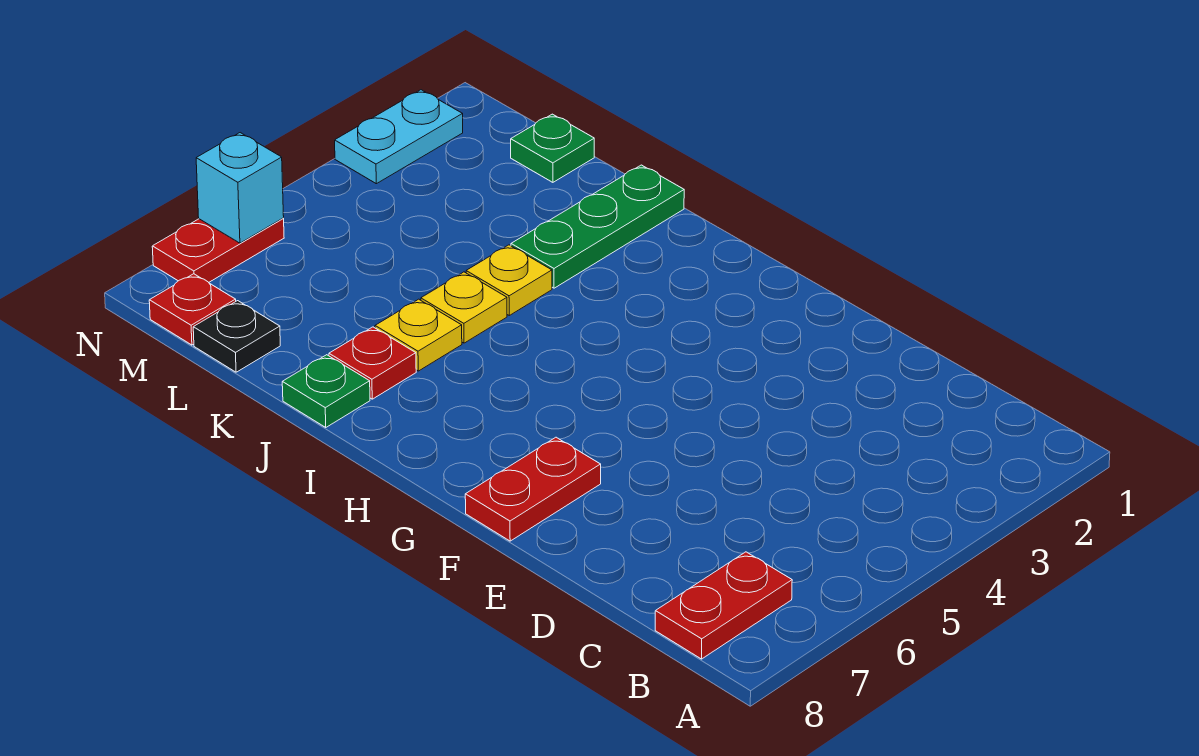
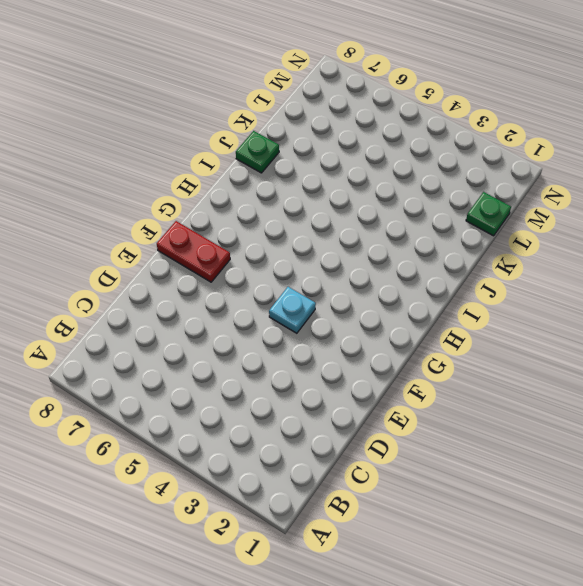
cyan plate F4 level 1 -> none
none -> red plate B7:B8 level 1
none -> green plate J1:J3 level 1
none -> yellow plate J4 level 1

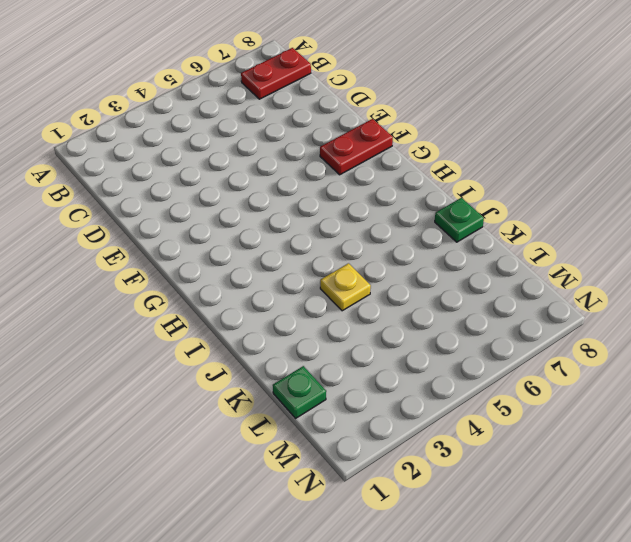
none -> green plate J1:J3 level 1
none -> yellow plate J5 level 1
none -> yellow plate J6 level 1

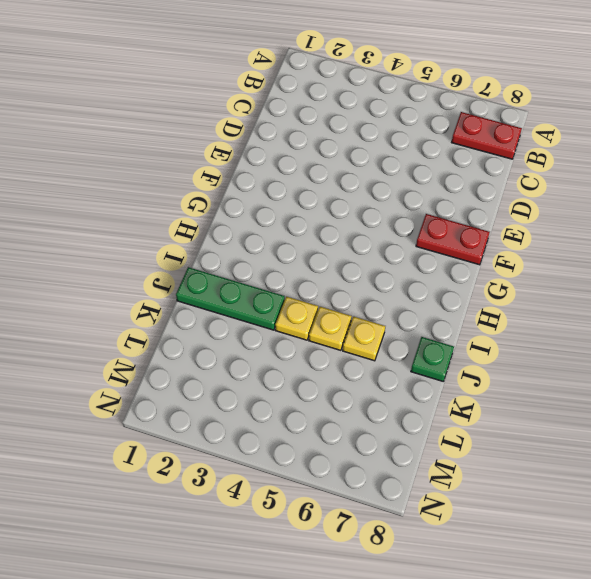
none -> red plate J7 level 1
none -> green plate L1 level 1
none -> black plate L8 level 1

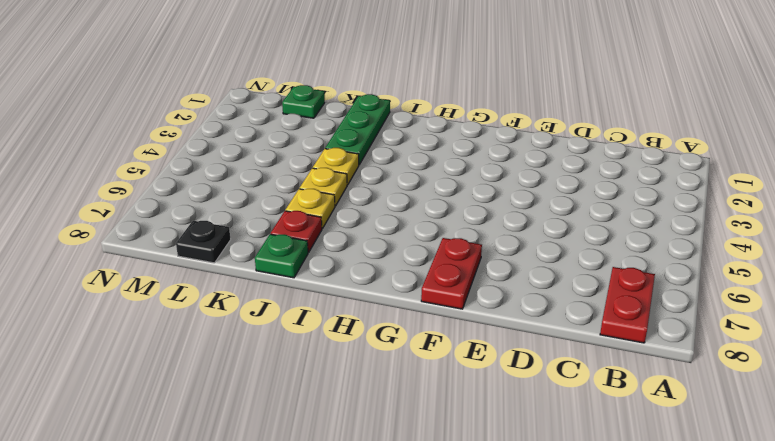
none -> red plate M8 level 1
none -> cyan plate N2:N3 level 1
none -> red plate N6:N7 level 1

